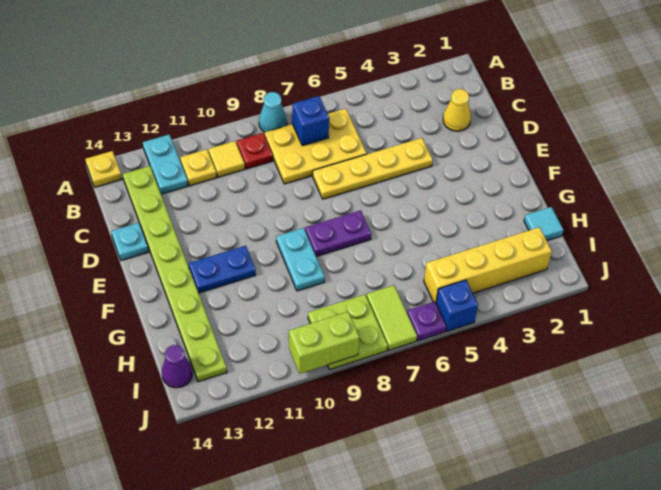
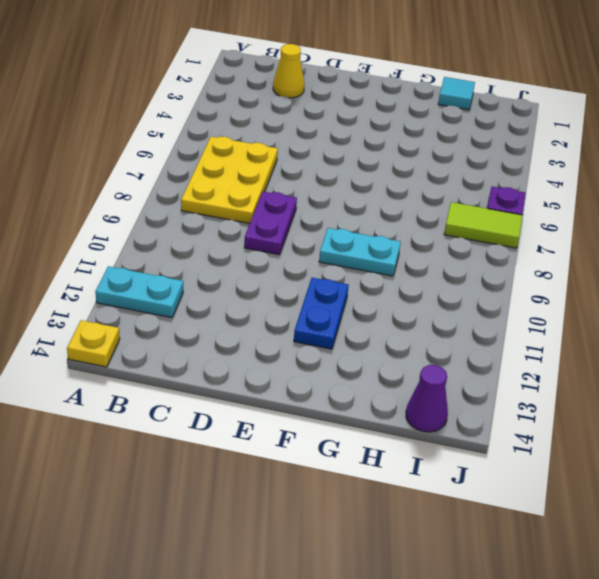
purple plate D8:D9 level 1 -> purple plate F7:F8 level 1
none -> cyan cone A8 level 1
none -> red plate B9 level 1
none -> yellow tile B10 level 1

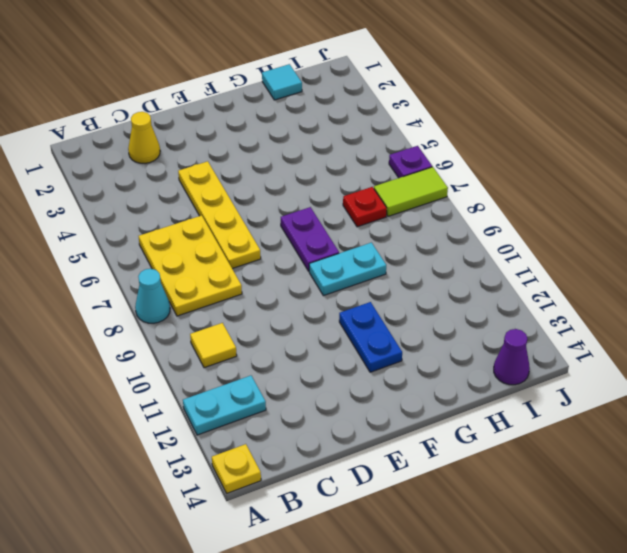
red plate H7 level 1 -> red plate B9 level 1
none -> yellow plate B11 level 1
none -> lime plate B13:I13 level 1
none -> cyan plate D14 level 1

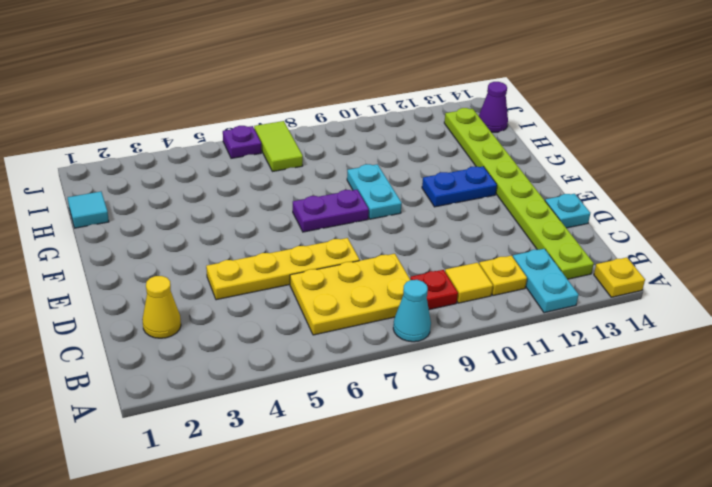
none -> yellow brick I2:I5 level 1
none -> lime plate I8:J9 level 1
none -> blue brick J5 level 1

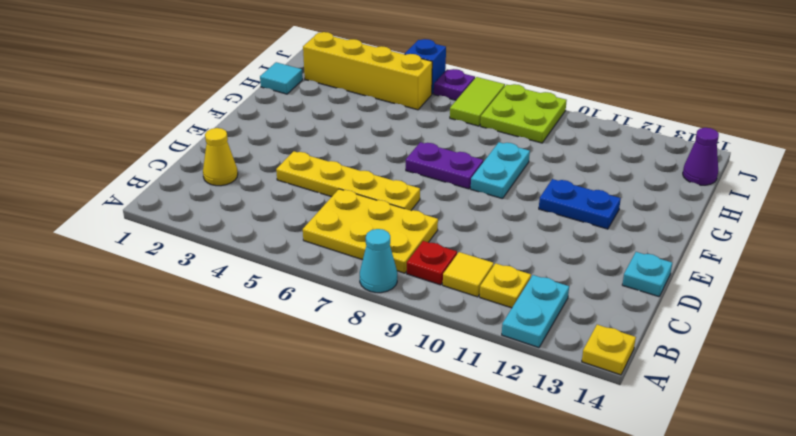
none -> lime plate B13:I13 level 1
none -> blue brick B7 level 2
none -> lime brick J9:J10 level 2

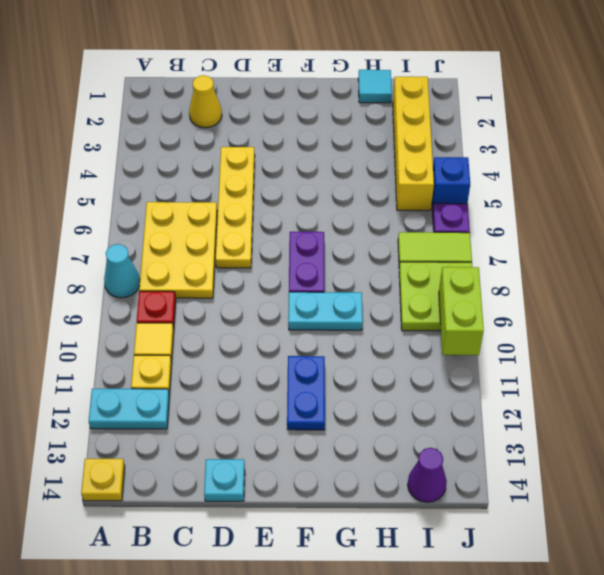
none -> lime plate B13:I13 level 1
none -> blue brick B7 level 2

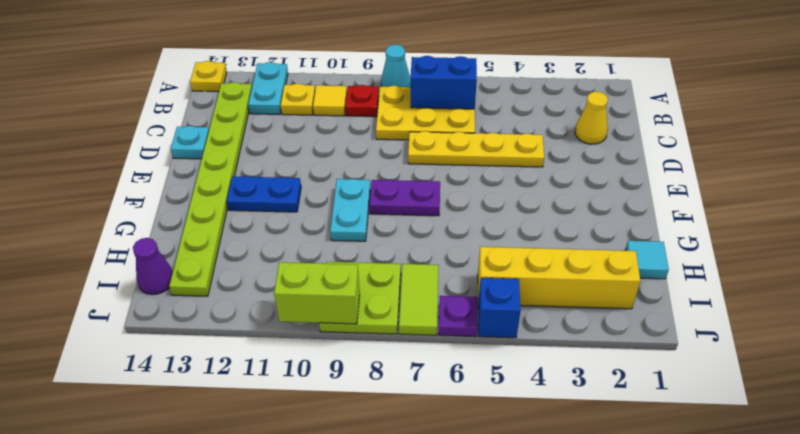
blue brick B6:B7 level 2 -> blue brick B7 level 2

